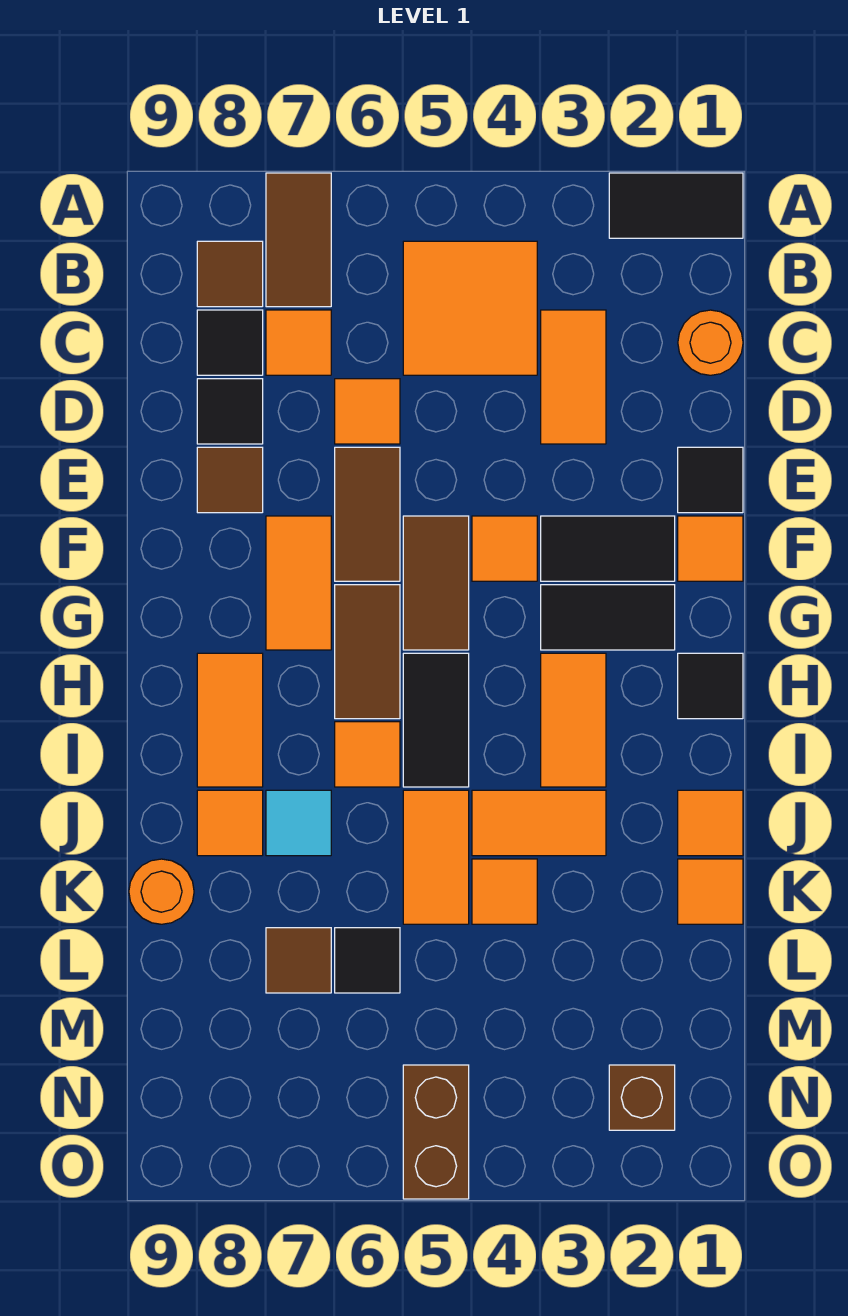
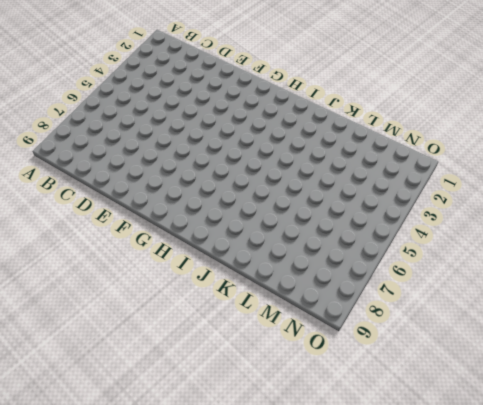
none -> black tile A1:A2 level 1
none -> brown tile A7:B7 level 1
none -> orange tile B4:C5 level 1
none -> brown tile B8 level 1

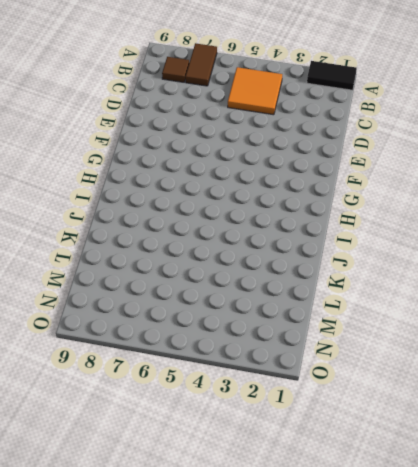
none -> orange round brick C1 level 1
none -> orange tile C3:D3 level 1
none -> orange tile C7 level 1
none -> black tile C8 level 1

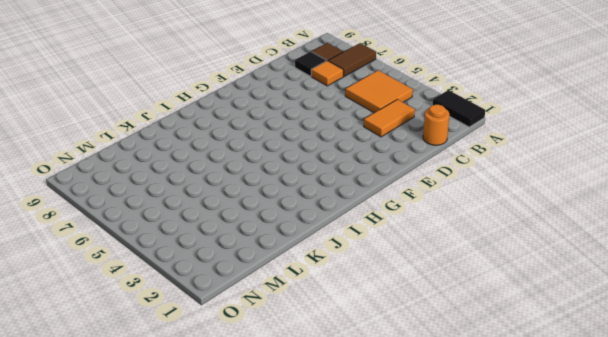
none -> orange tile D6 level 1
none -> black tile D8 level 1
none -> black tile E1 level 1
none -> brown tile E6:F6 level 1

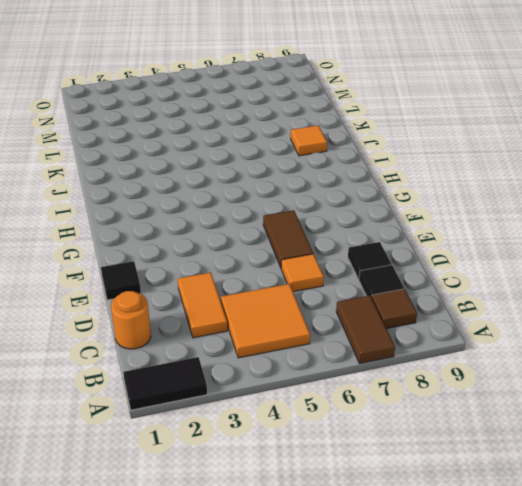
none -> orange tile C7 level 1
none -> brown tile E8 level 1
none -> orange tile F1 level 1
none -> black tile F2:F3 level 1

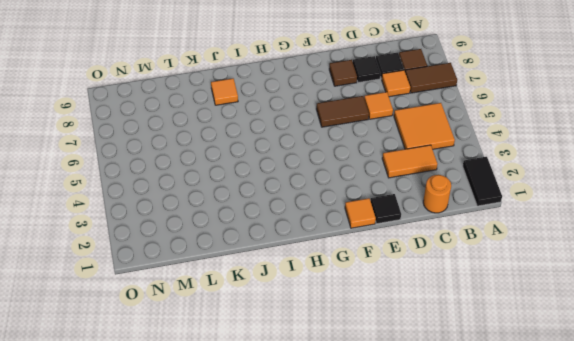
none -> black tile F2:F3 level 1
none -> orange tile F4 level 1
none -> brown tile F5:G5 level 1
none -> orange tile F7:G7 level 1

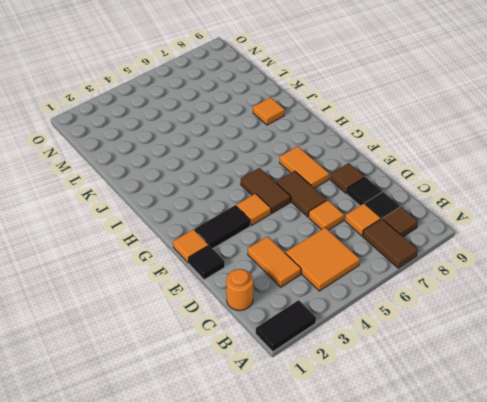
none -> black tile G2:G3 level 1
none -> brown tile G6:H6 level 1
none -> black tile H1 level 1
none -> orange tile H3:I3 level 1

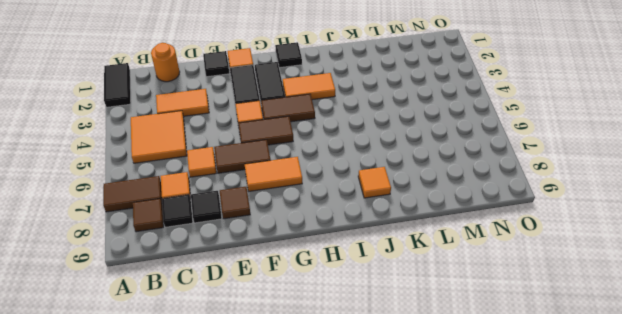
brown tile G4:H4 level 1 -> brown tile G6:H6 level 1
none -> black tile H5:I5 level 1
none -> orange tile H8:I8 level 1
none -> orange tile I6 level 1
none -> orange tile J1 level 1

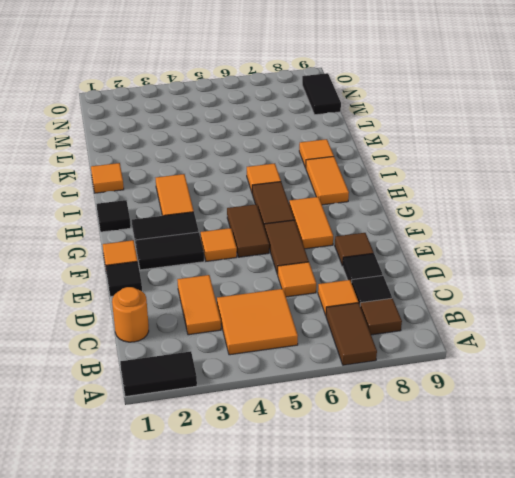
black tile M9:N9 level 1 -> black tile H5:I5 level 1
none -> orange tile J3:J4 level 1
none -> orange tile J5:K5 level 1
none -> cyan tile J7 level 1
none -> orange tile K1 level 1

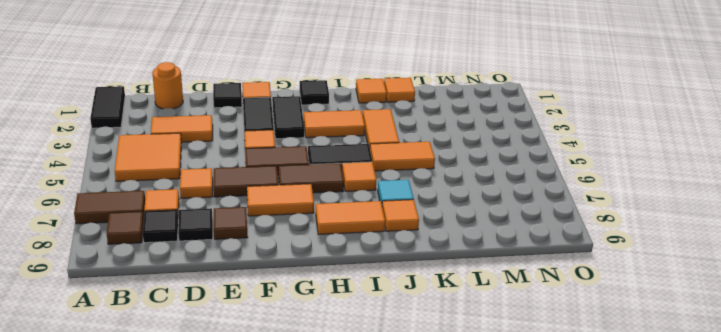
none -> orange tile K4 level 1
none -> orange round brick K9 level 1
none -> black tile L6 level 1
none -> brown tile L7 level 1

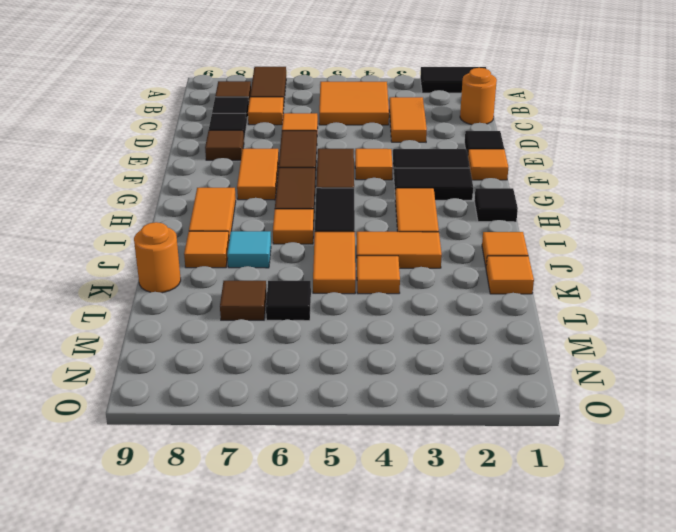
none -> brown brick N2 level 1
none -> brown brick N5:O5 level 1

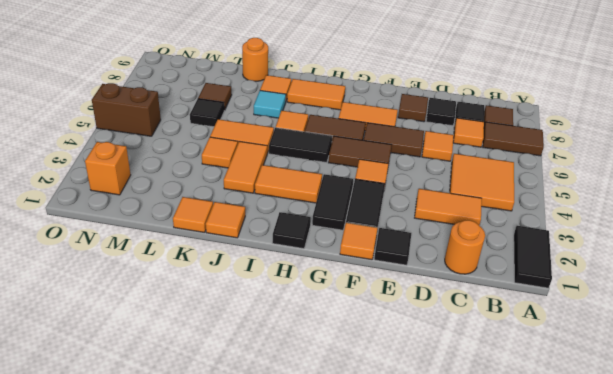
orange brick N2 level 1 -> brown brick N2 level 1

